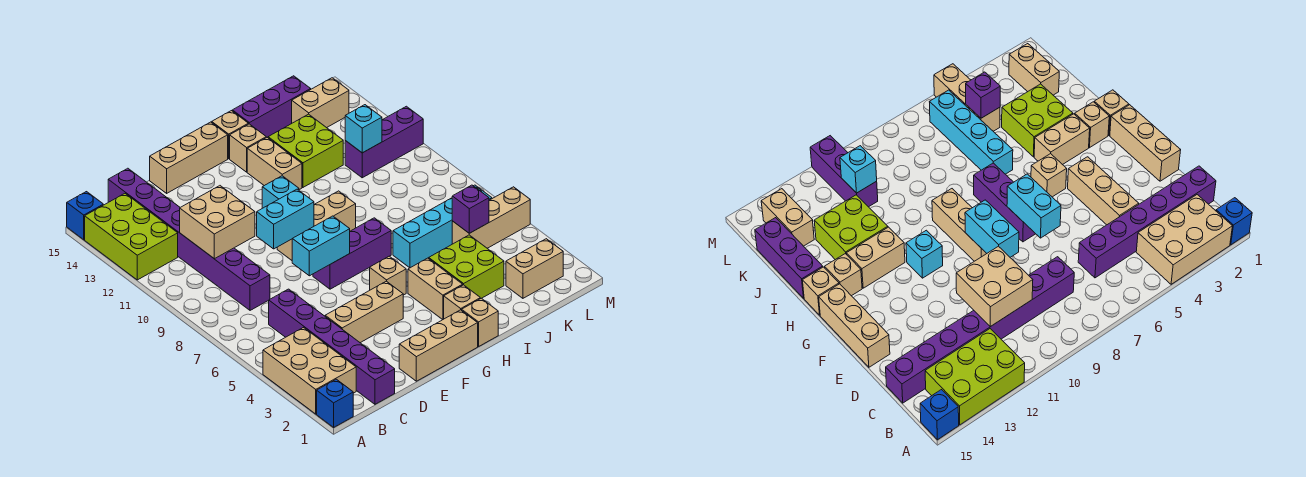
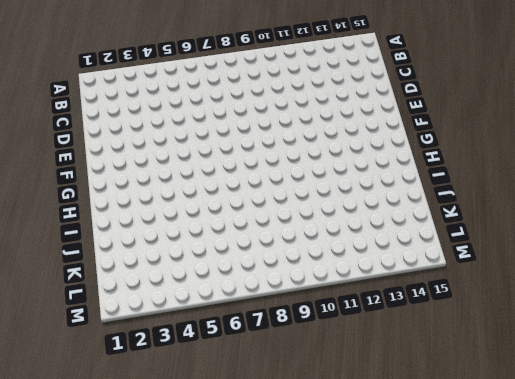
none -> blue brick A1 level 1
none -> tan brick A2:B4 level 1
none -> lime brick A12:B14 level 1
none -> blue brick A15 level 1

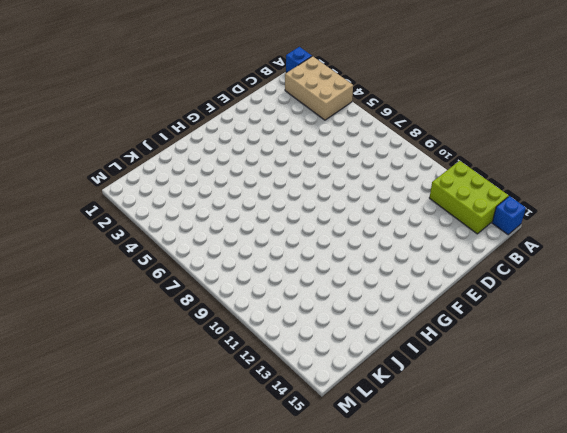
none -> purple brick C1:C6 level 1
none -> purple brick C8:C15 level 1
none -> tan brick D4:F4 level 1
none -> tan brick E1:G1 level 1

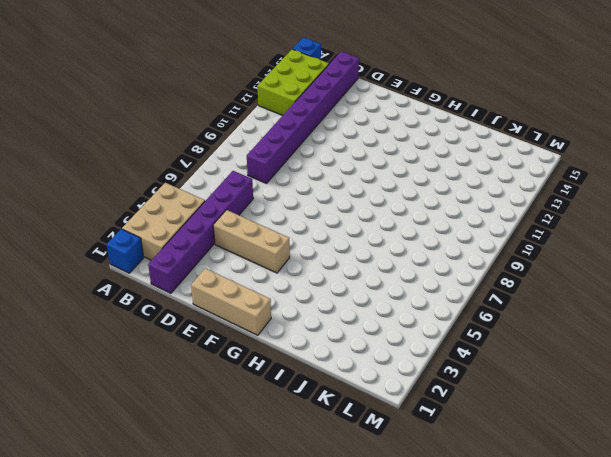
none -> tan brick E15:G15 level 1
none -> purple brick F7:H7 level 1
none -> tan brick F9:H9 level 1
none -> tan brick G5 level 1

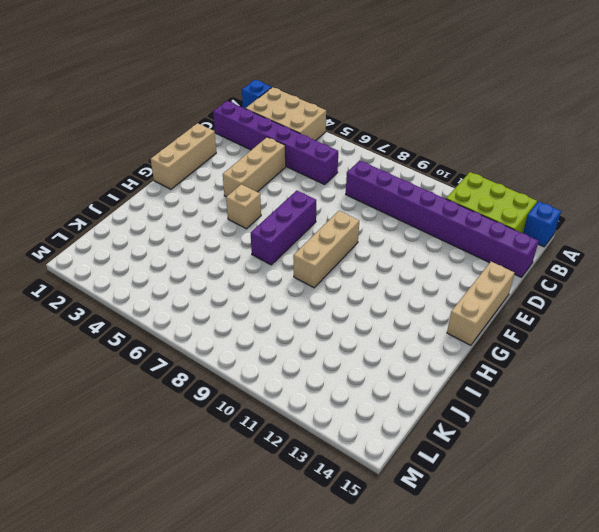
none -> cyan brick G11 level 1
none -> tan brick H1 level 1
none -> tan brick H2 level 1
none -> tan brick H3:H4 level 1

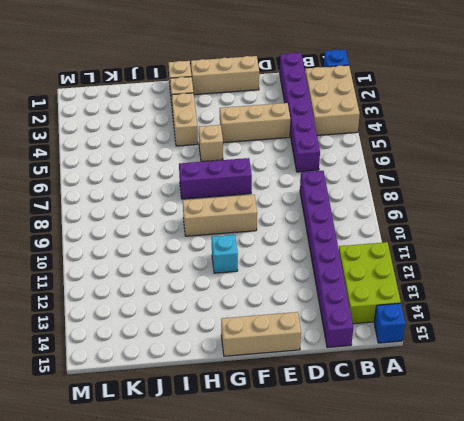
none -> tan brick H12:H13 level 1
none -> tan brick H14 level 1
none -> tan brick H15 level 1
none -> lime brick I3:J4 level 1

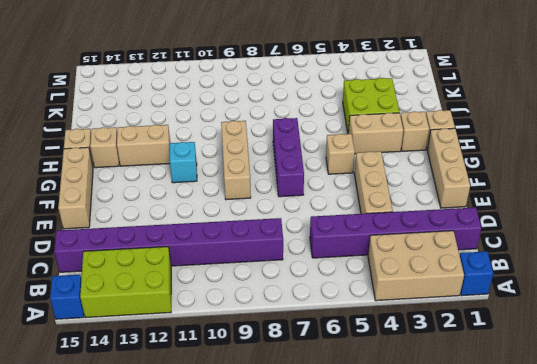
none -> cyan brick I6:L6 level 1
none -> lime brick I12:J13 level 1
none -> purple brick I15:K15 level 1
none -> tan brick K2:L2 level 1

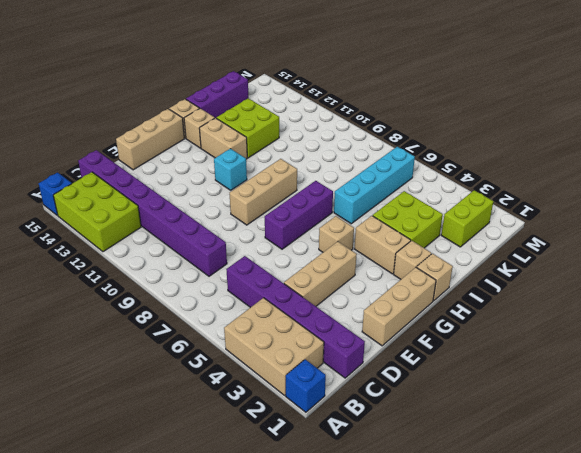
lime brick K2:L2 level 1 -> tan brick K2:L2 level 1
none -> tan brick K5:M5 level 1
none -> purple brick K11:M11 level 1
none -> tan brick K14:L14 level 1
none -> tan brick C10:D11 level 2

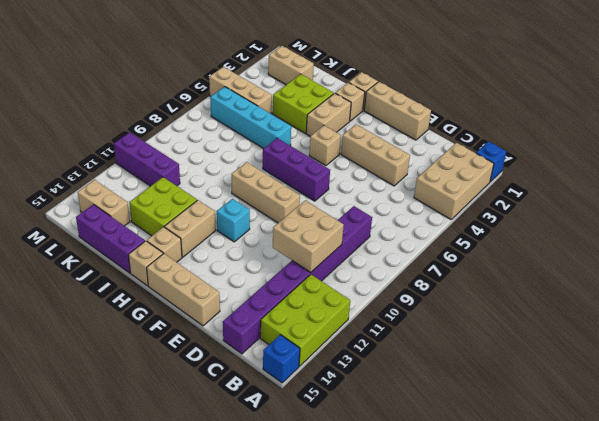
none -> purple brick C1:C6 level 1
none -> cyan brick E7:F7 level 2
none -> cyan brick E9:F9 level 2
none -> purple brick K5 level 2

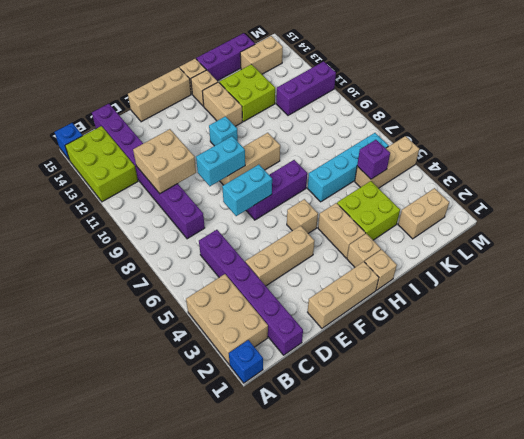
none -> cyan brick K11 level 2

